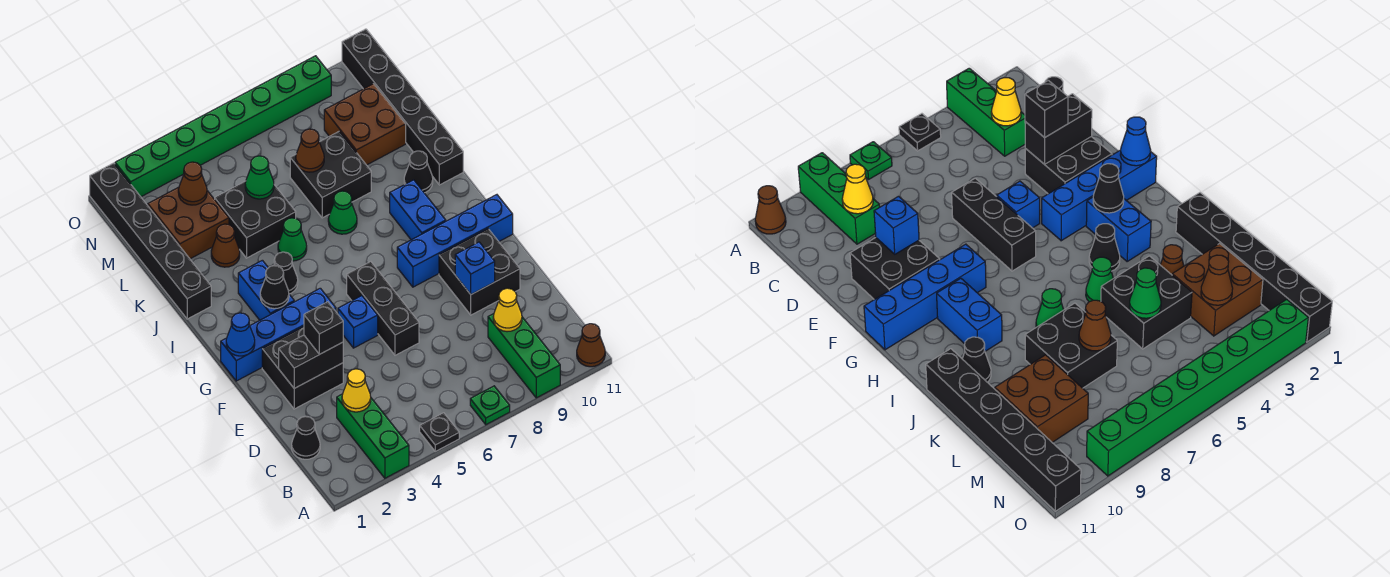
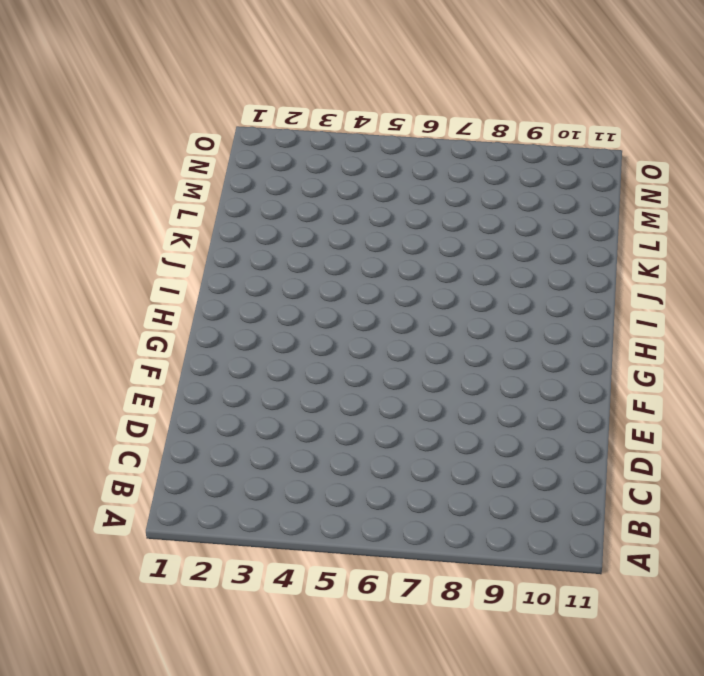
none -> green brick A3:C3 level 1
none -> black plate A5 level 1
none -> green plate A7 level 1
none -> green brick A9:C9 level 1

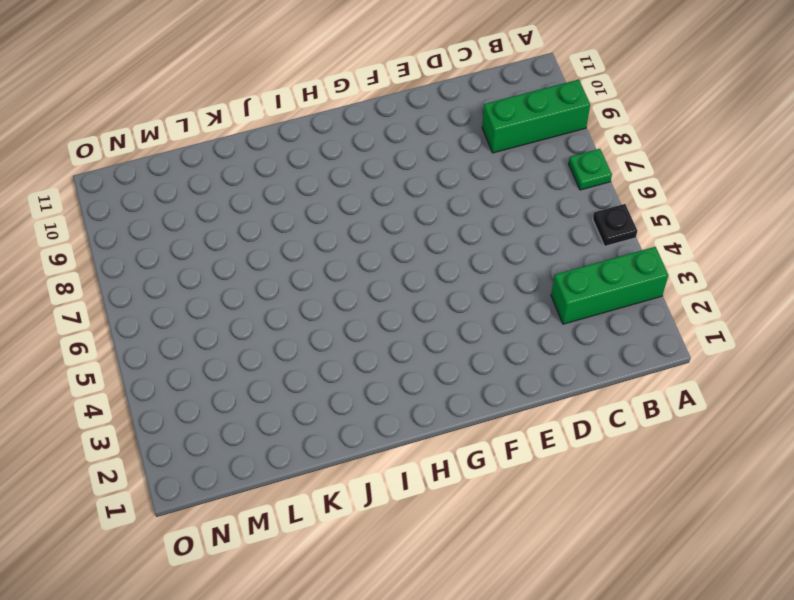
none -> brown cone A11 level 1
none -> black cone C1 level 1
none -> black brick E2:F3 level 1
none -> black brick E6:G6 level 1

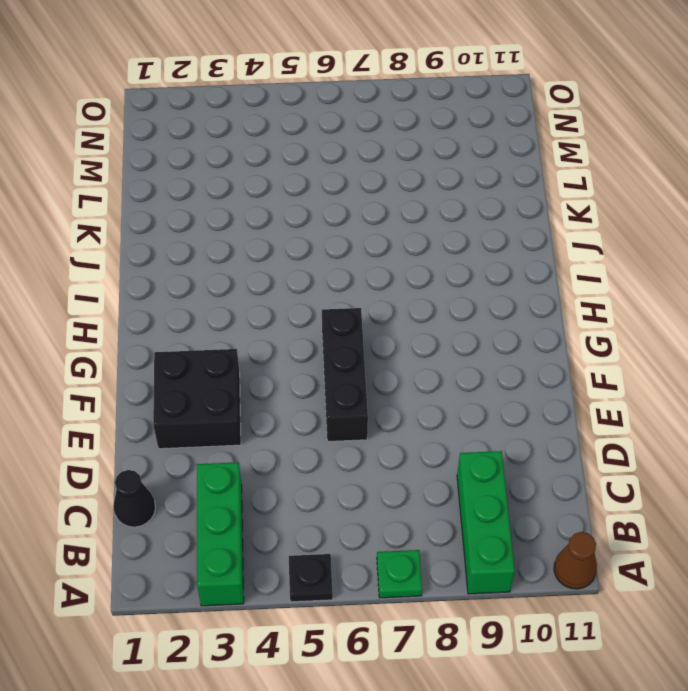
none -> black brick E9:F10 level 1
none -> blue brick F5 level 1
none -> blue brick G1:G4 level 1
none -> blue brick G8:G11 level 1

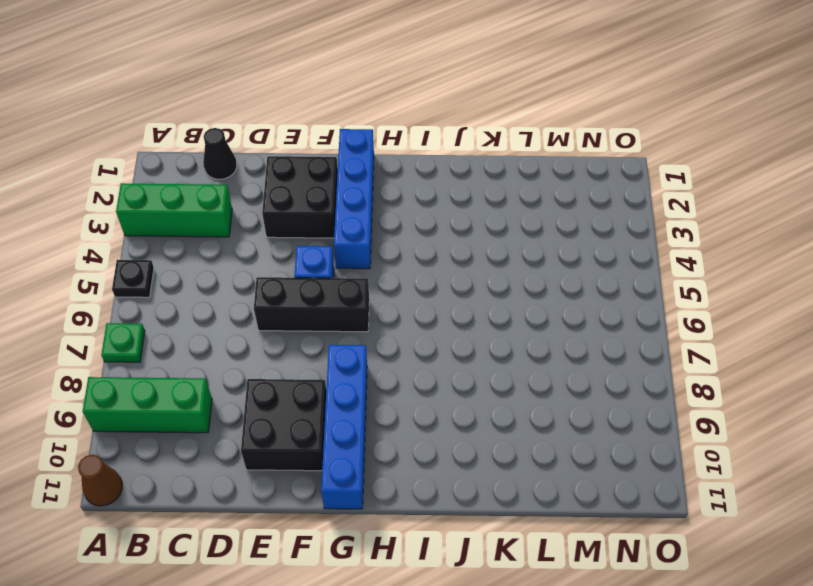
none -> blue brick H3:I3 level 1
none -> blue brick H9:I9 level 1
none -> black cone I4 level 1
none -> black brick J1:O1 level 1

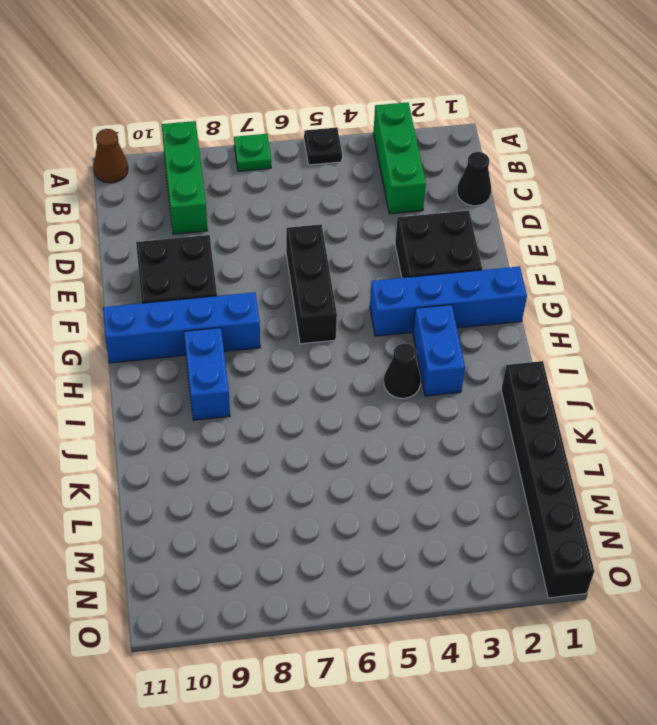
none -> blue brick F5 level 1
none -> green cone J5 level 1
none -> green cone J7 level 1
none -> black cone J10 level 1

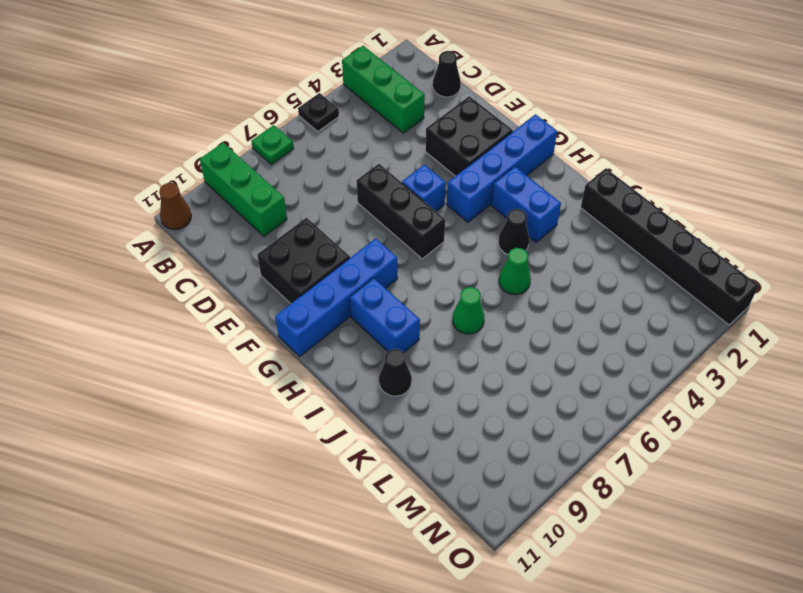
none -> black brick J11:O11 level 1
none -> brown cone K3 level 1
none -> black brick K4:L5 level 1
none -> black brick K7:L8 level 1

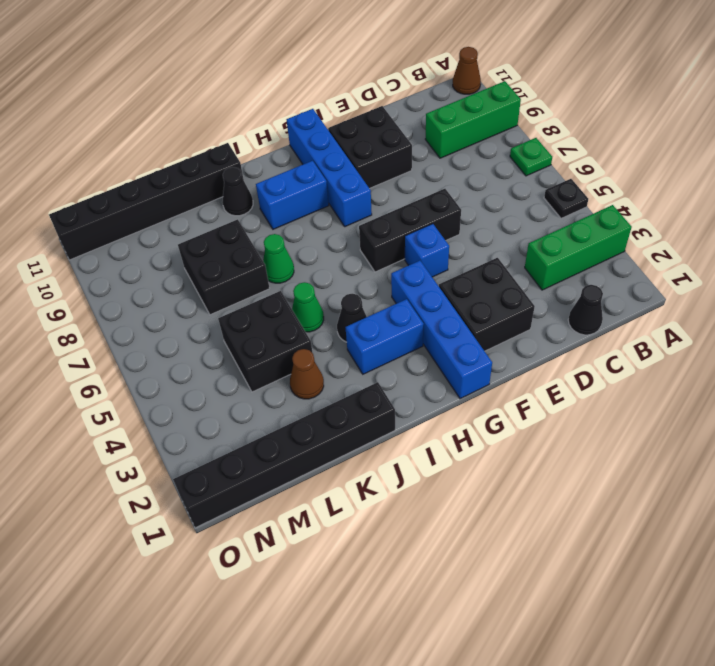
none -> brown brick L2:M3 level 1
none -> brown brick L9:M10 level 1
none -> green brick O2:O9 level 1
none -> yellow cone C3 level 2

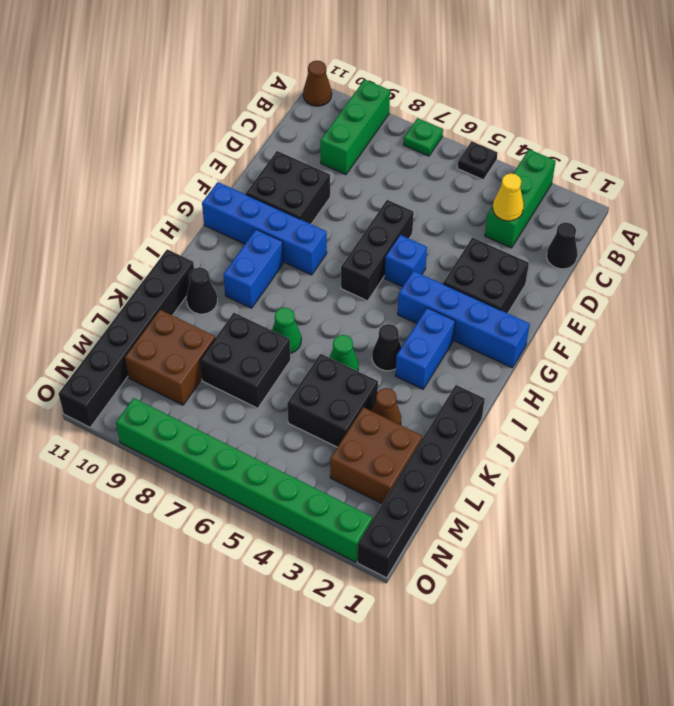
none -> yellow cone C9 level 2
none -> black brick E2:E3 level 2
none -> blue brick E9 level 2
none -> blue cone G1 level 2

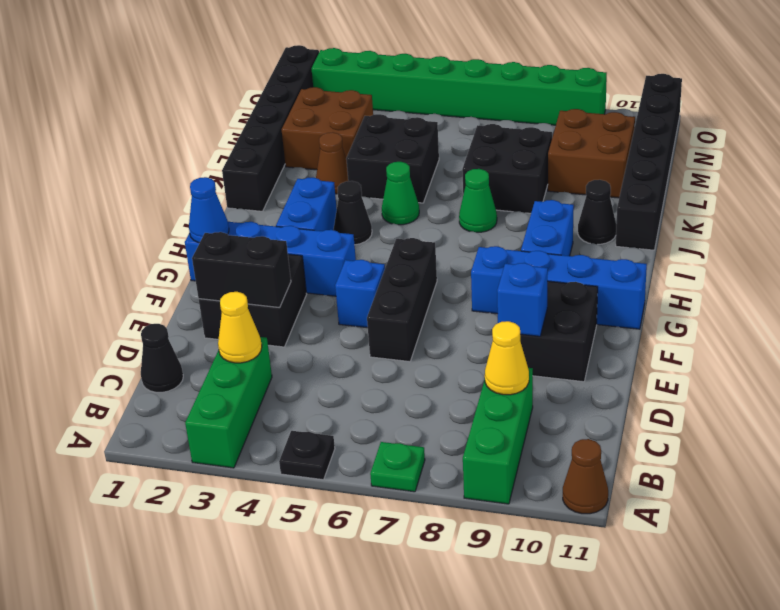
none -> black cone H3 level 2
none -> green cone L5 level 2
none -> brown cone L7 level 2
none -> brown cone M3 level 2

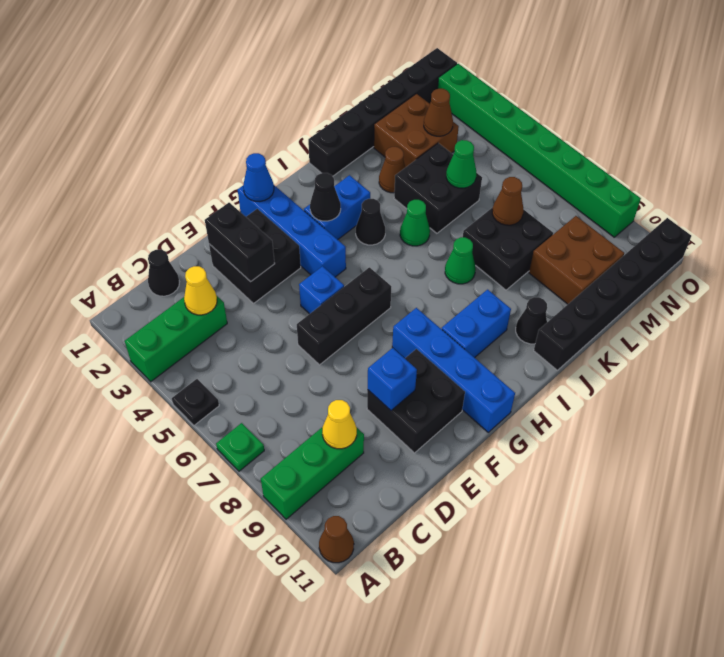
none -> black brick E3 level 3

